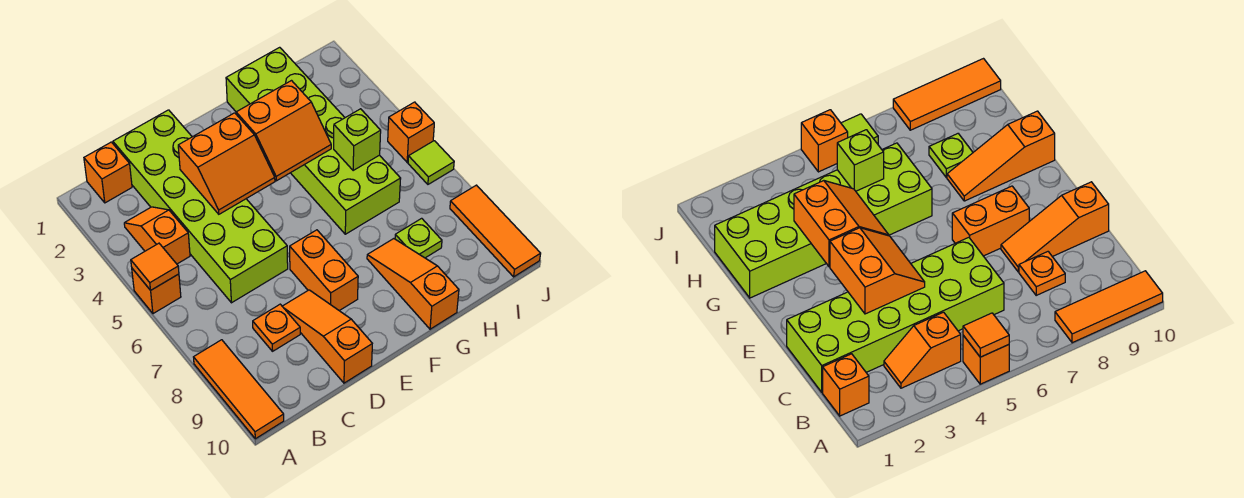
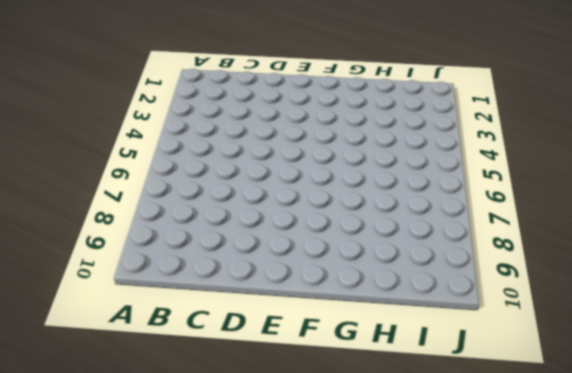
none -> orange brick A5 level 1
none -> orange tile A8:A10 level 1
none -> orange brick B1 level 1

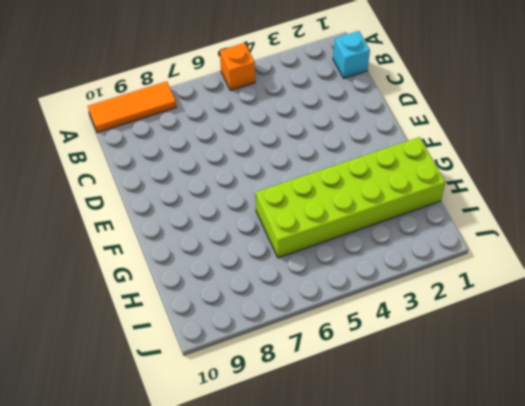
cyan brick B1 level 1 -> orange brick B1 level 1
none -> orange slope B3:B4 level 1 top 4
none -> lime brick C1:D6 level 1
none -> orange plate C8 level 1

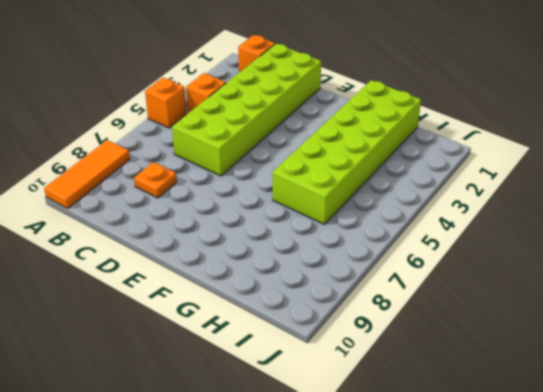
none -> orange slope D8:D10 level 1 top 10
none -> orange brick E7:E8 level 1
none -> orange slope G8:G10 level 1 top 10

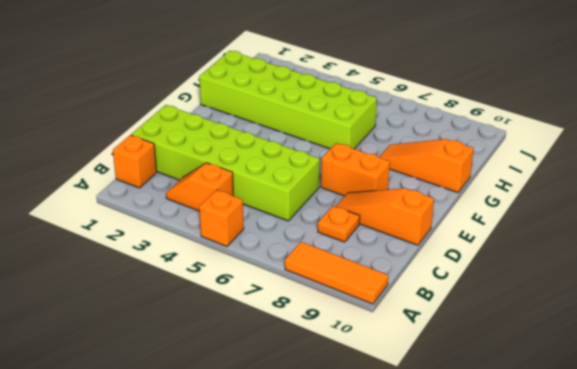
none -> lime plate H8 level 1
none -> orange brick J5 level 1
none -> lime tile J6 level 1

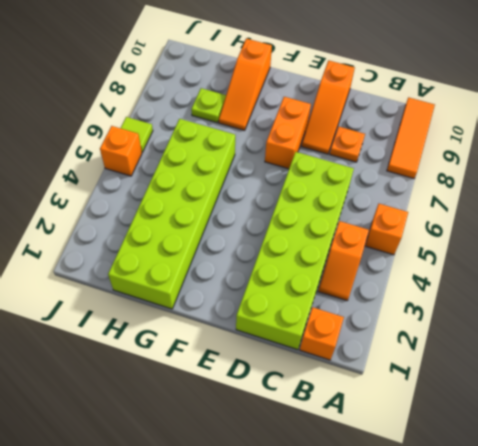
none -> orange tile J8:J10 level 1
none -> orange tile A5 level 2
none -> orange slope D3:E4 level 2 top 3

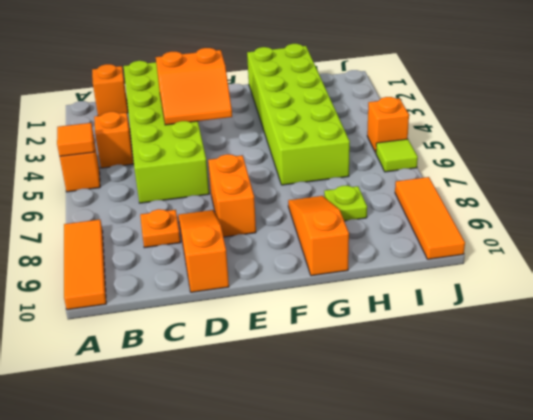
none -> orange slope F3:G4 level 2 top 3
none -> lime brick H5 level 2

